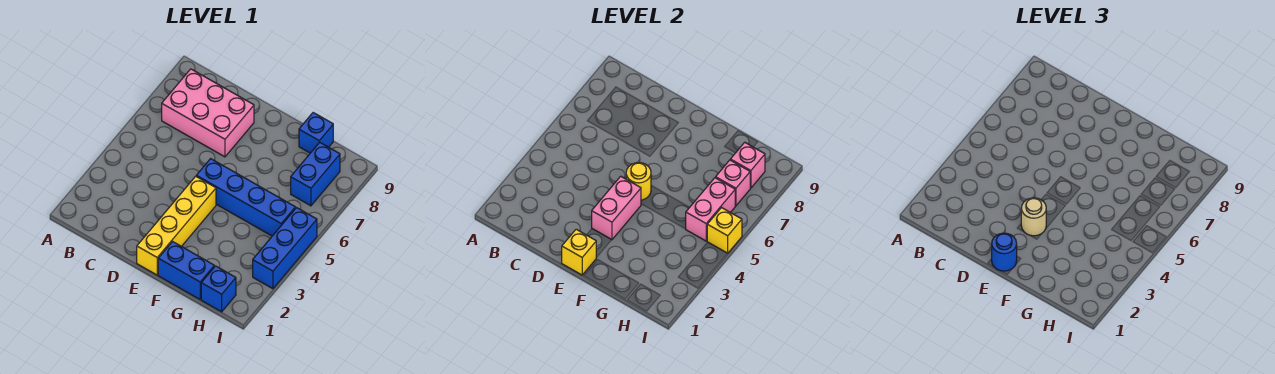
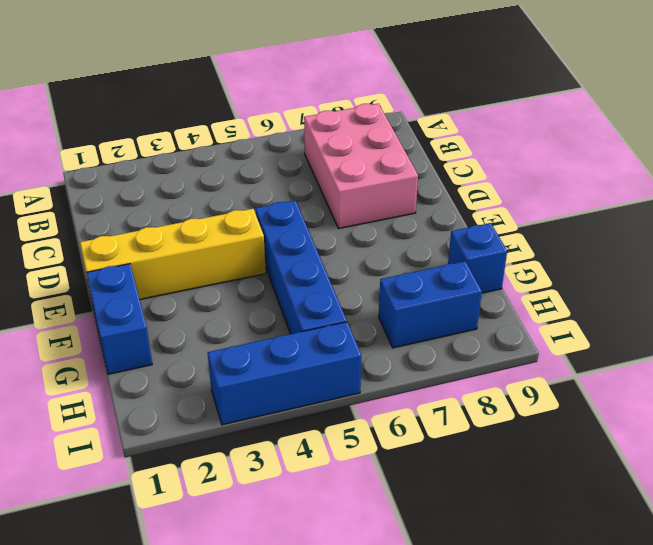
none -> blue brick H1 level 1
none -> yellow brick E1 level 2
none -> pink brick E3:E4 level 2

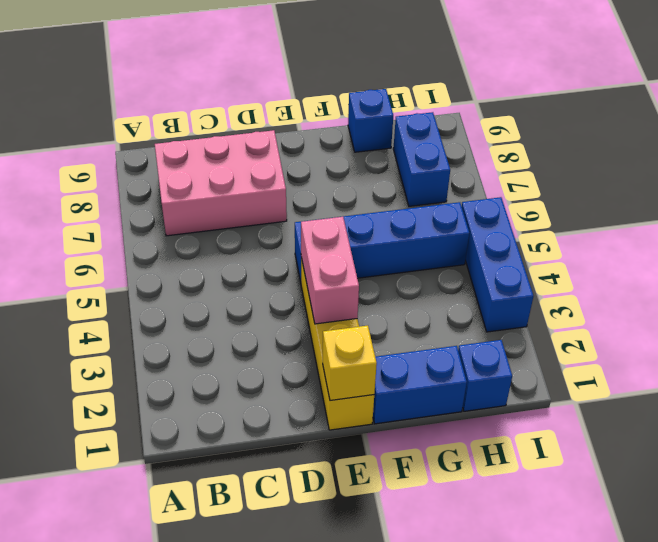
none -> yellow round brick E5 level 2
none -> pink brick H5:H6 level 2
none -> pink brick H7 level 2

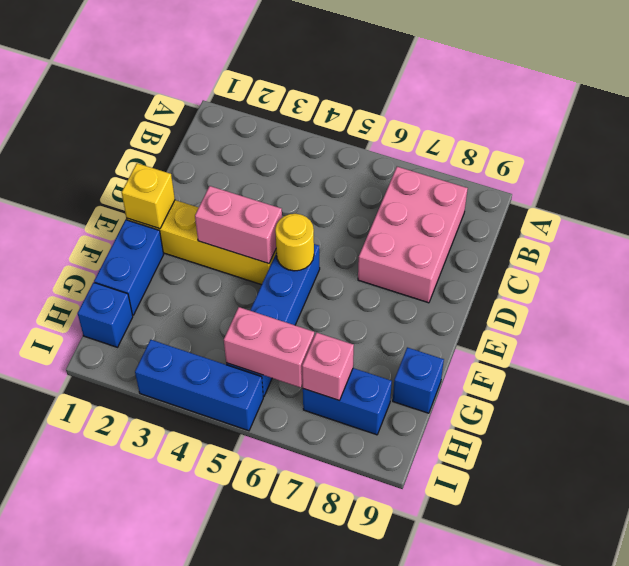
none -> pink brick H8 level 2
none -> yellow brick I5 level 2
none -> blue round brick E1 level 3

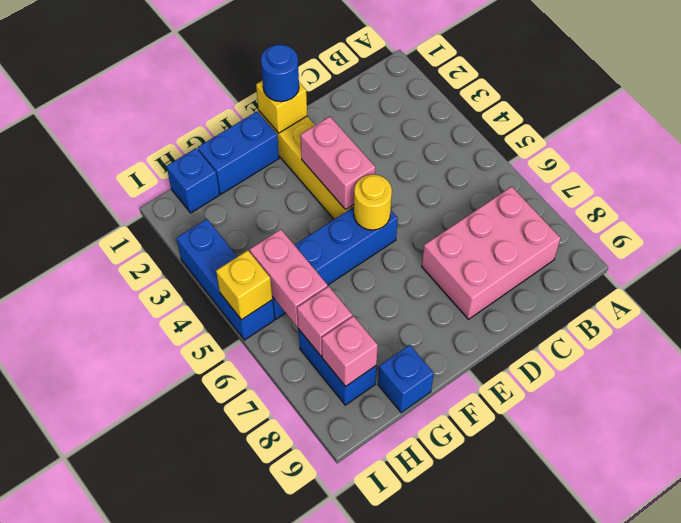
none -> tan round brick E3 level 3

